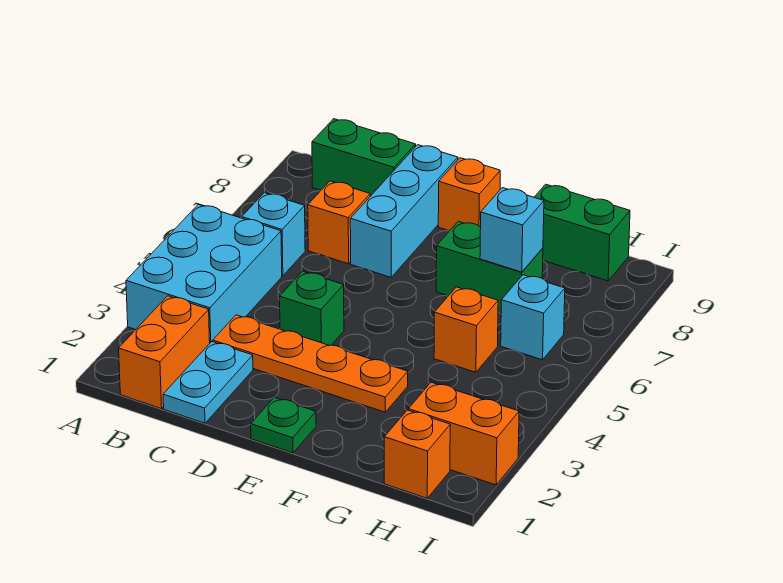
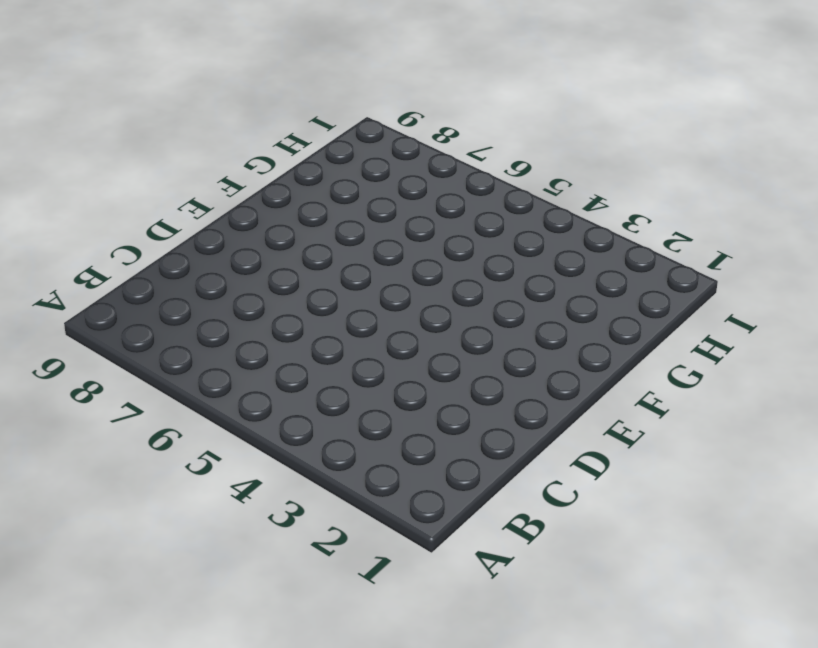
none -> cyan brick A3:B5 level 1
none -> orange brick B1:B2 level 1
none -> cyan brick B6 level 1

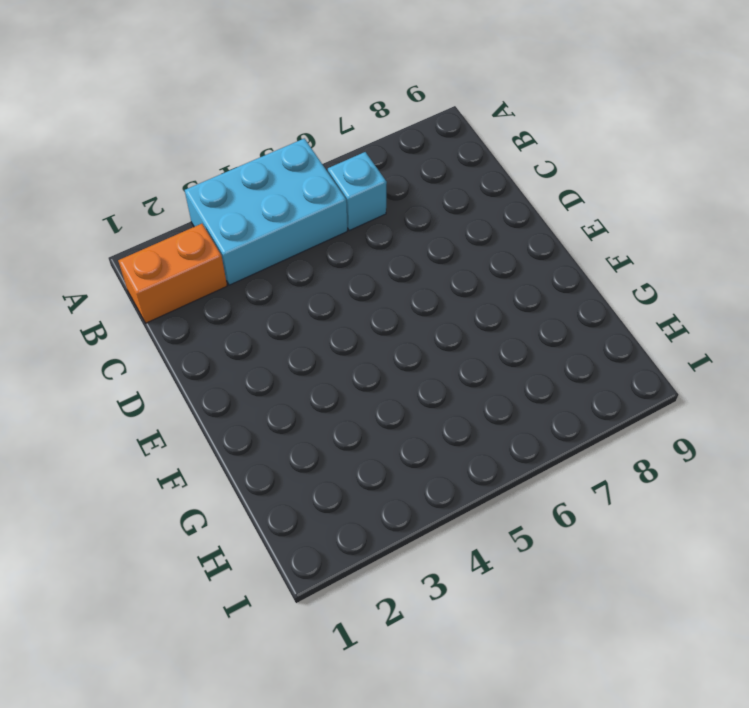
none -> green brick B9:C9 level 1
none -> cyan plate C1:C2 level 1
none -> orange plate C3:F3 level 1

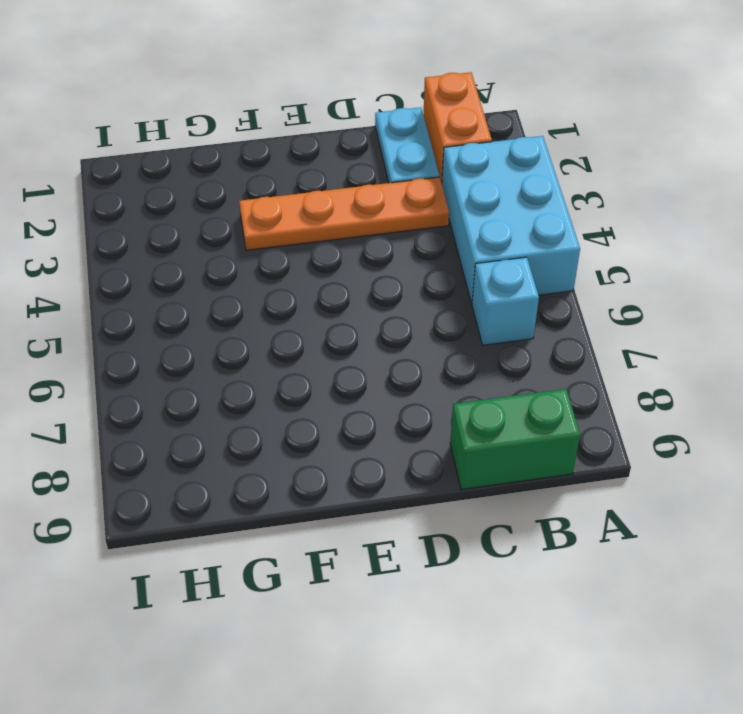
none -> orange brick C7 level 1
none -> green brick D4 level 1
none -> cyan brick D7:D9 level 1

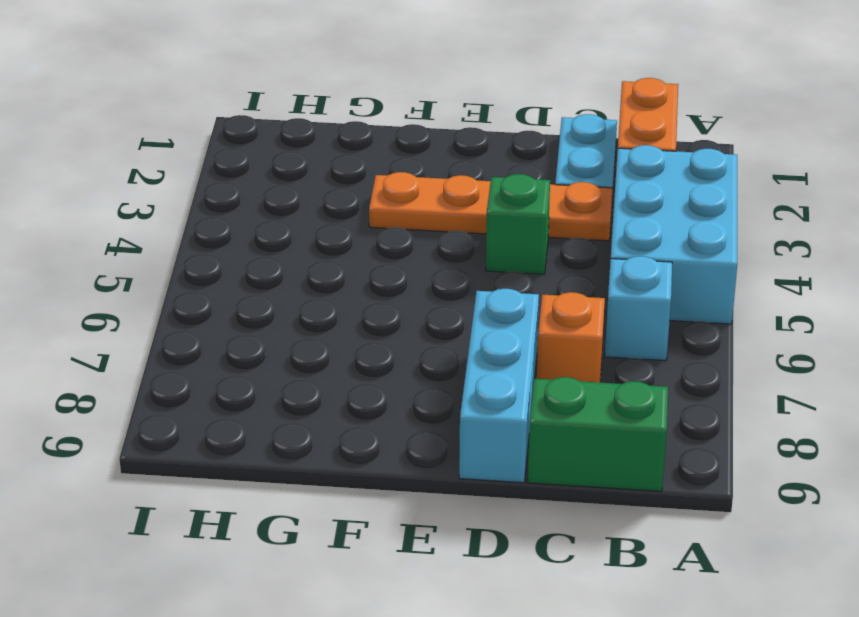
none -> green plate E1 level 1
none -> orange brick E9 level 1
none -> green brick F7:G7 level 1

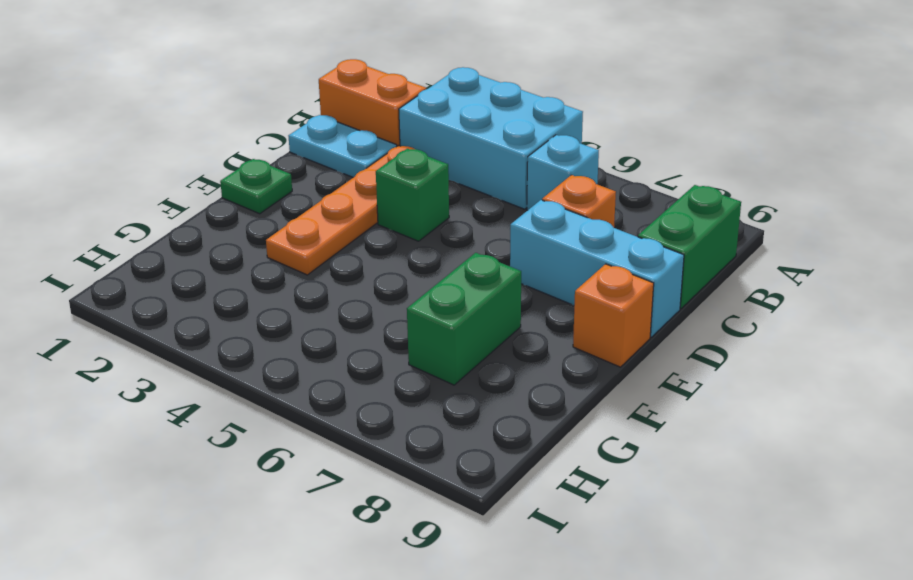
none -> orange brick G5 level 1
none -> green brick G9:H9 level 1
none -> orange brick H1 level 1

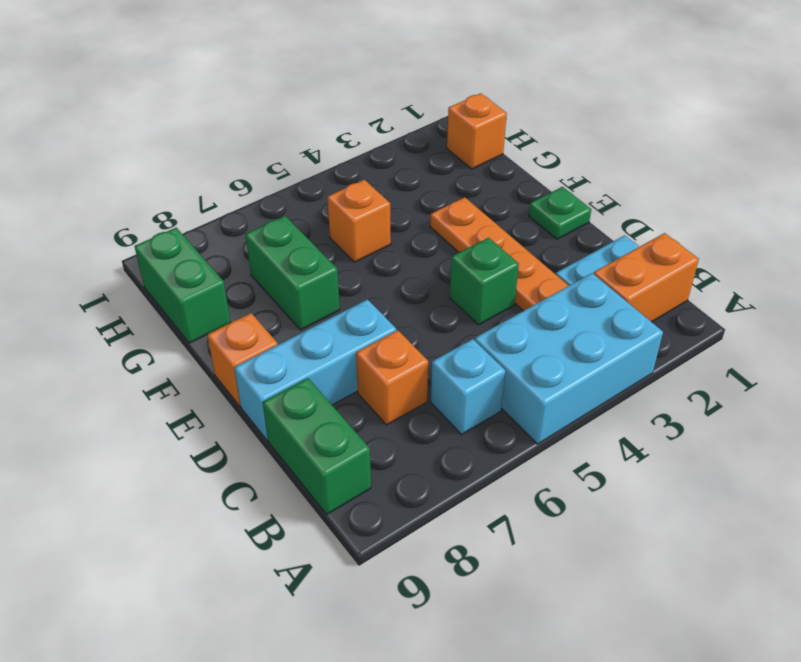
none -> orange brick H2:I2 level 1
none -> cyan brick H6 level 1
none -> cyan brick G7 level 2

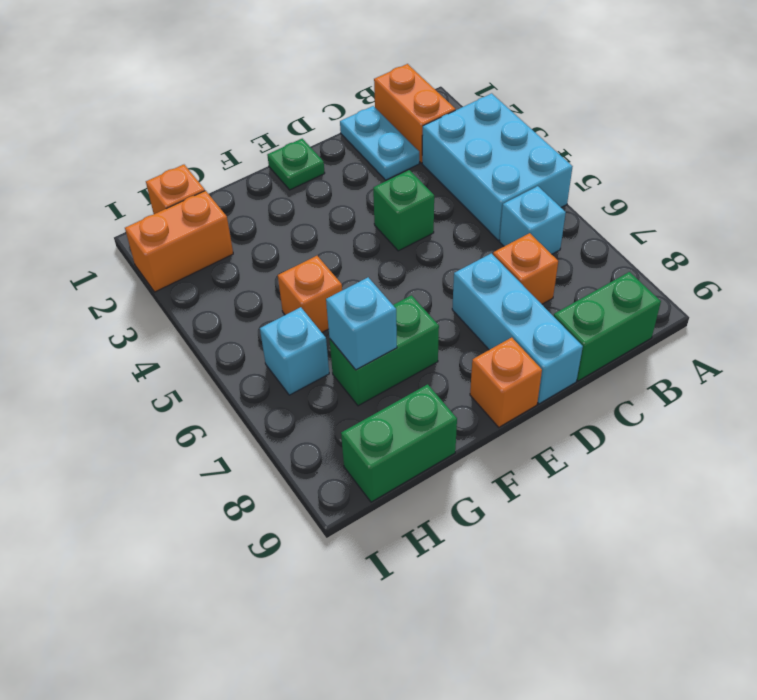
none -> orange plate C3:F3 level 1

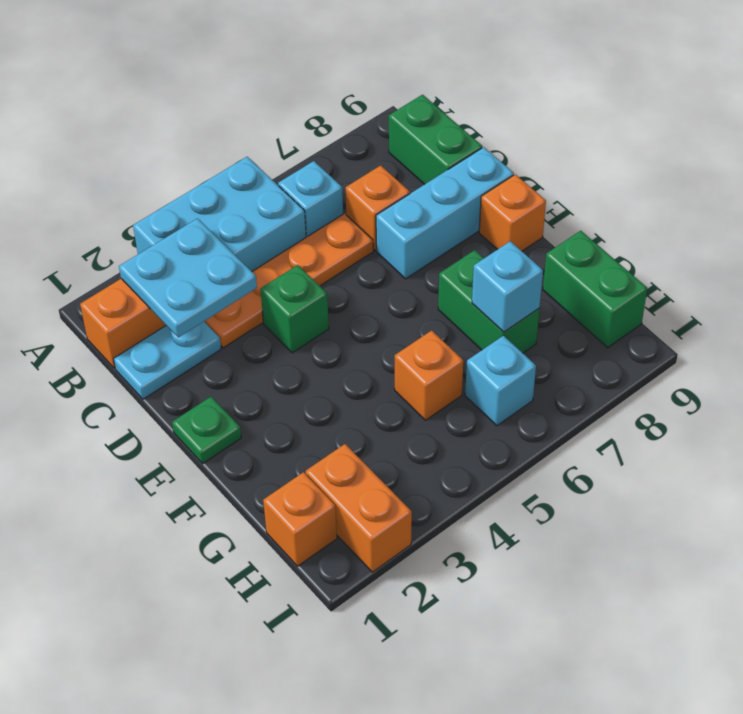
cyan plate B2:C3 level 2 -> none
orange plate C3:C6 level 1 -> orange plate C3:F3 level 1

